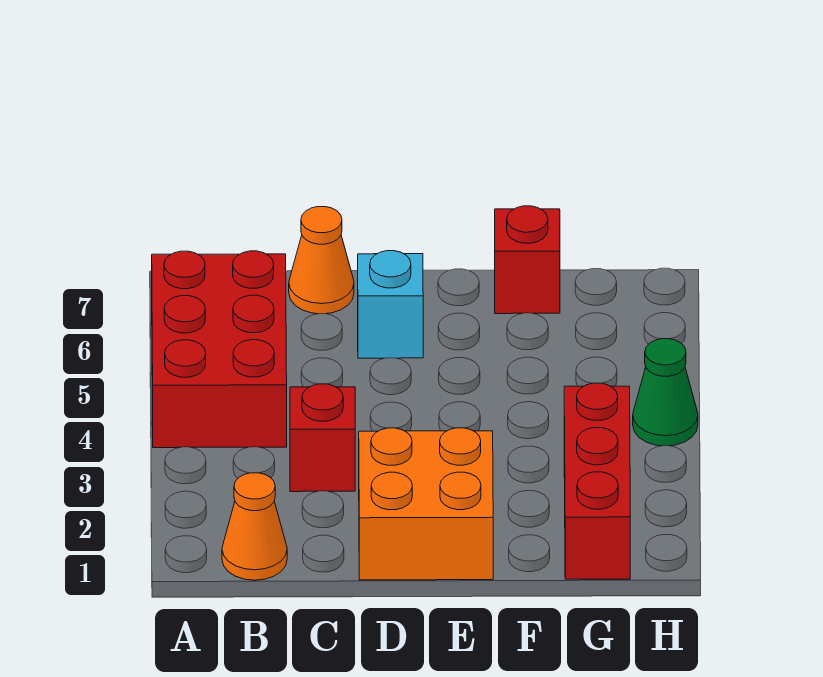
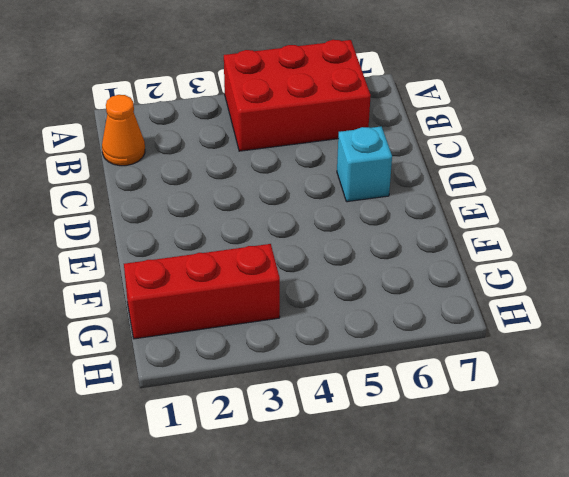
none -> red brick C3 level 1
none -> orange cone C7 level 1

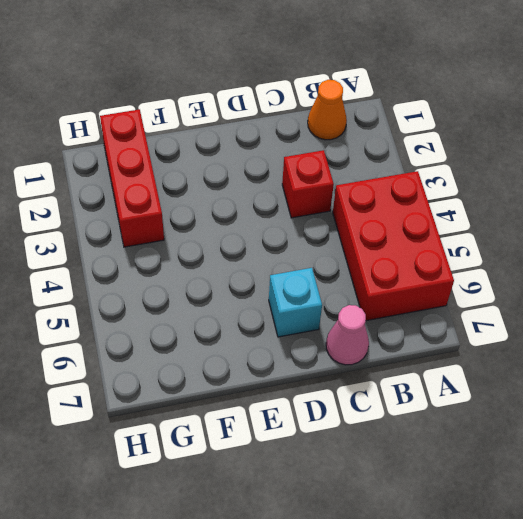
pink cone C7 level 1 -> orange cone C7 level 1
none -> orange brick D1:E2 level 1
none -> red brick F7 level 1

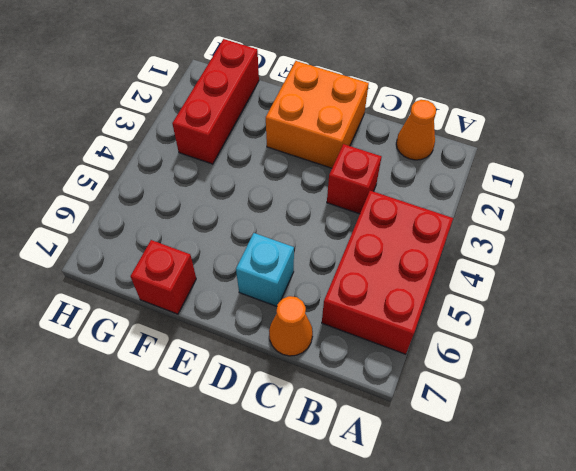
none -> green cone H4 level 1

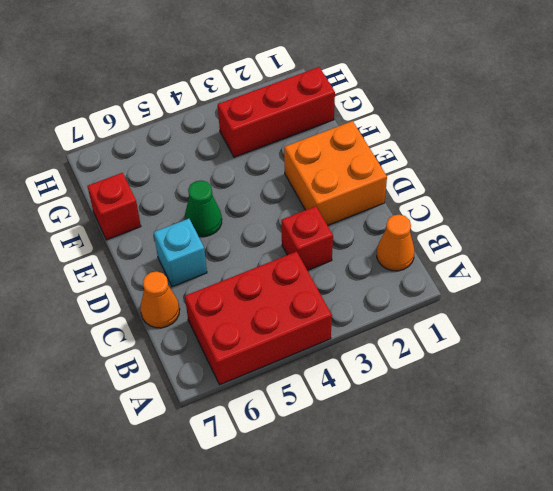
green cone E5 level 1 -> green cone H4 level 1

